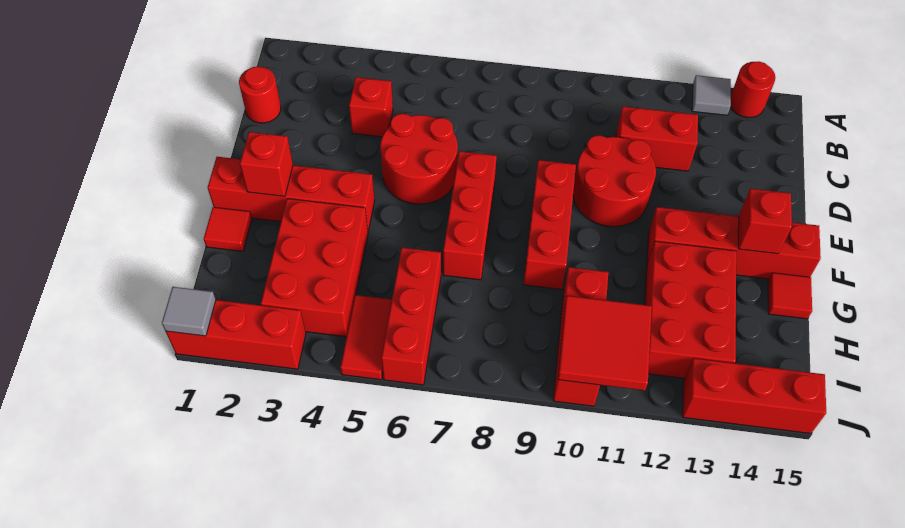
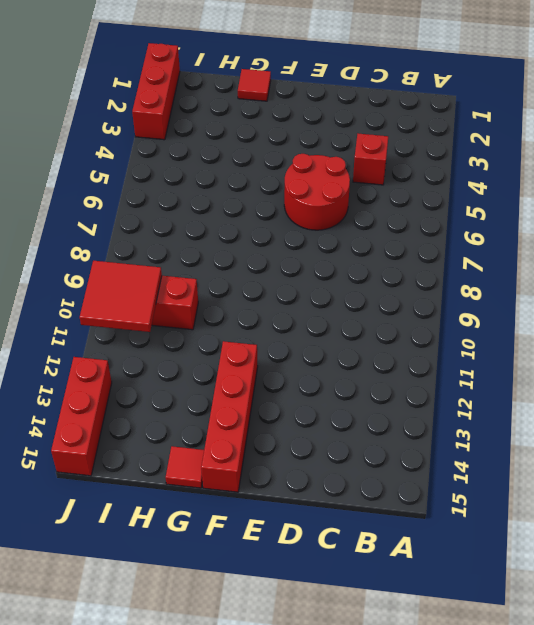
none -> grey tile A13 level 1
none -> red round brick A14 level 1
none -> red round brick C1 level 1

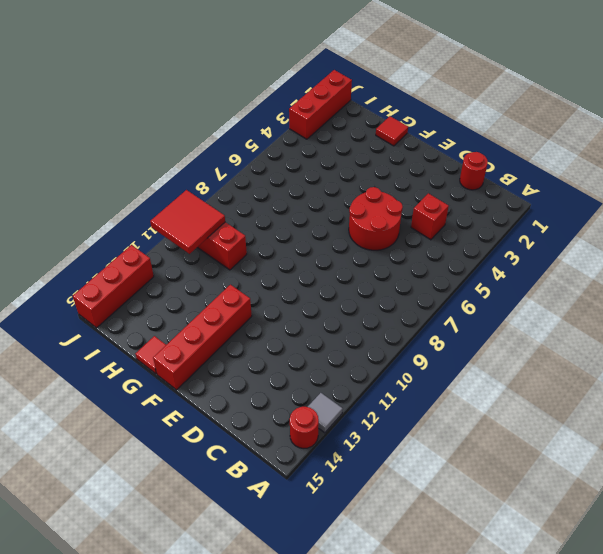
none -> red brick C11:C12 level 1
none -> red round brick D10:E11 level 1
none -> red brick E7:G7 level 1

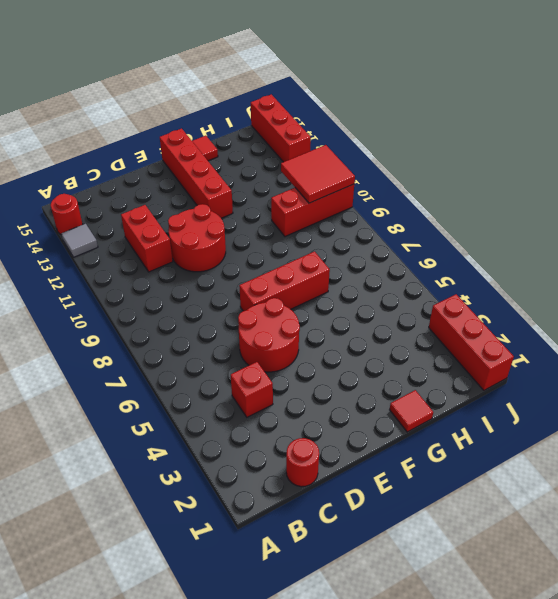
none -> red brick E9:G9 level 1
none -> red brick F1:F4 level 1
none -> red brick G3:I4 level 1

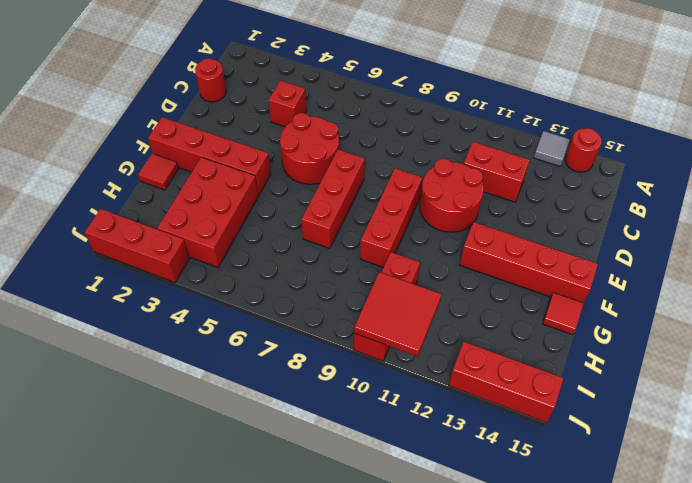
none -> red brick G12:I13 level 1
none -> red brick H6:J6 level 1
none -> red tile I5:J5 level 1

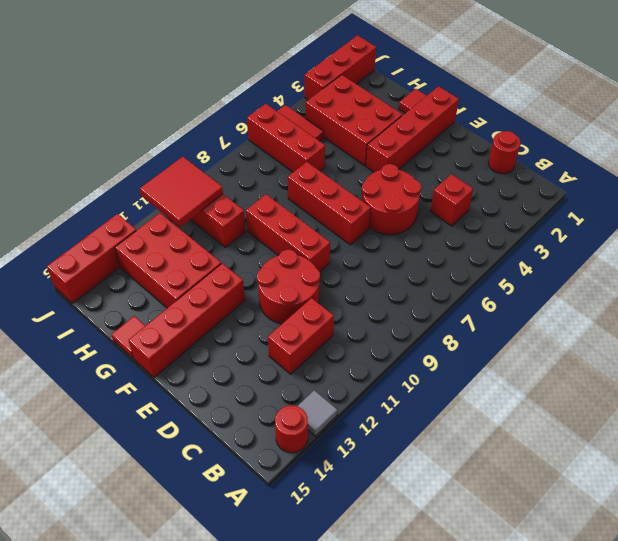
none -> red brick F2 level 2
none -> red brick F14 level 2
none -> grey tile J1 level 2

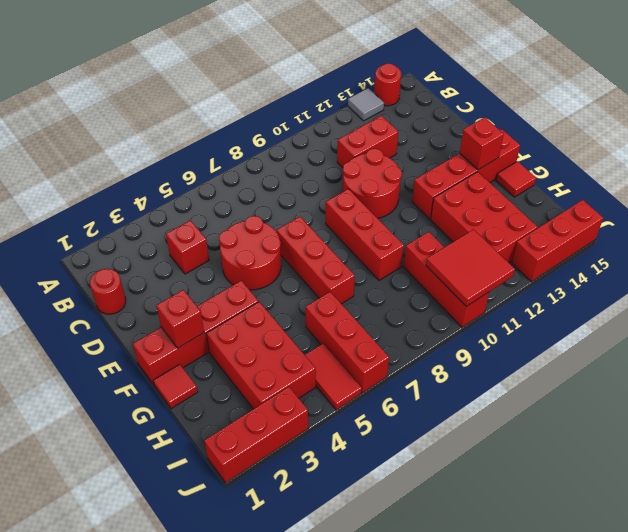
none -> grey tile J1 level 2

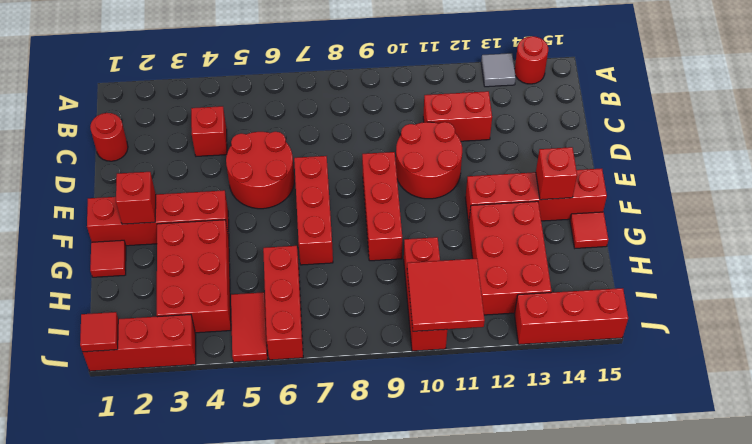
red tile J1 level 2 -> grey tile J1 level 2

